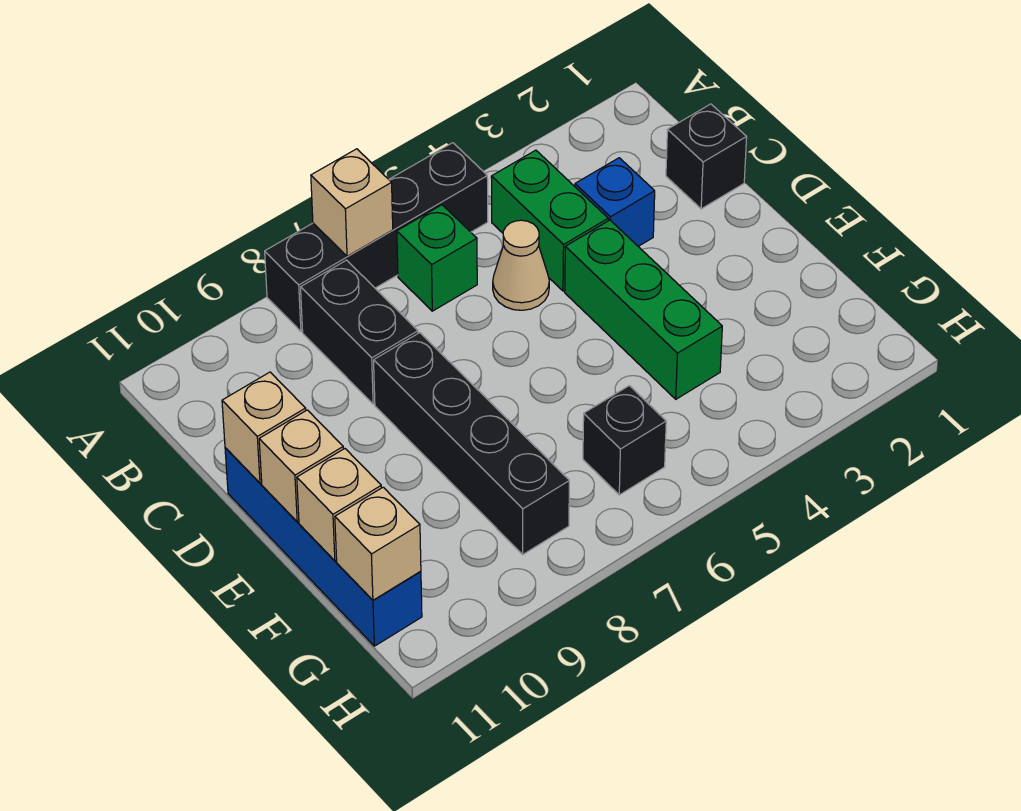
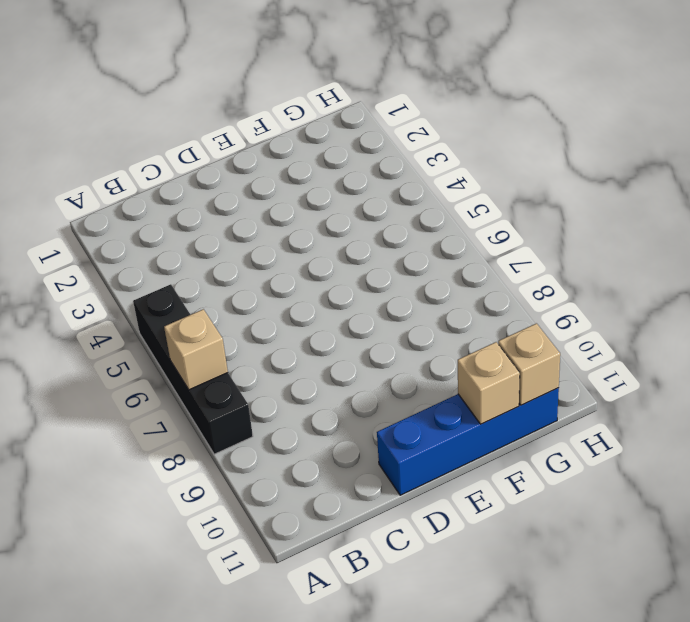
none -> green brick B4:C4 level 1
none -> green brick B6 level 1
none -> black brick B8:C8 level 1

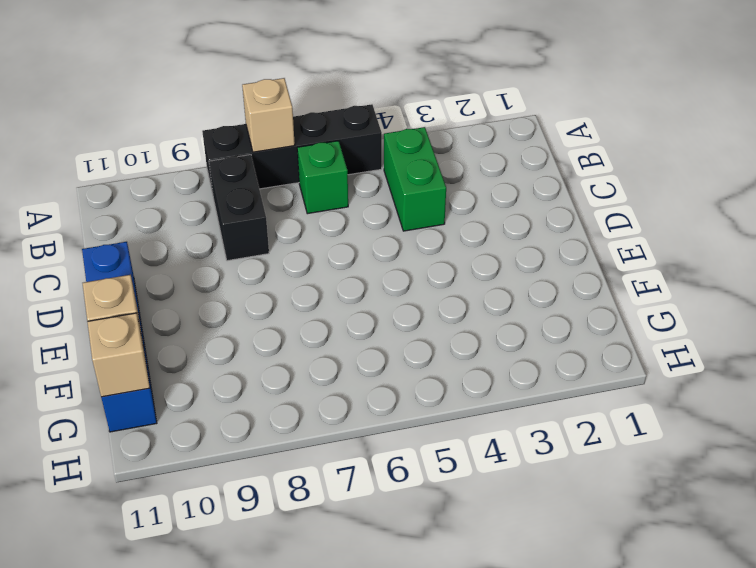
none -> black brick C1 level 1
none -> blue brick C3 level 1
none -> tan cone C5 level 1

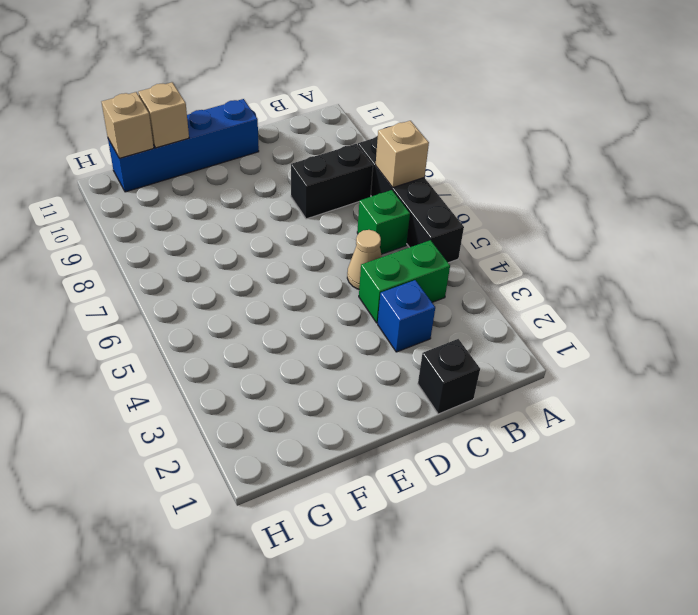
none -> green brick D4:F4 level 1
none -> black brick D8:G8 level 1
none -> black brick G6 level 1

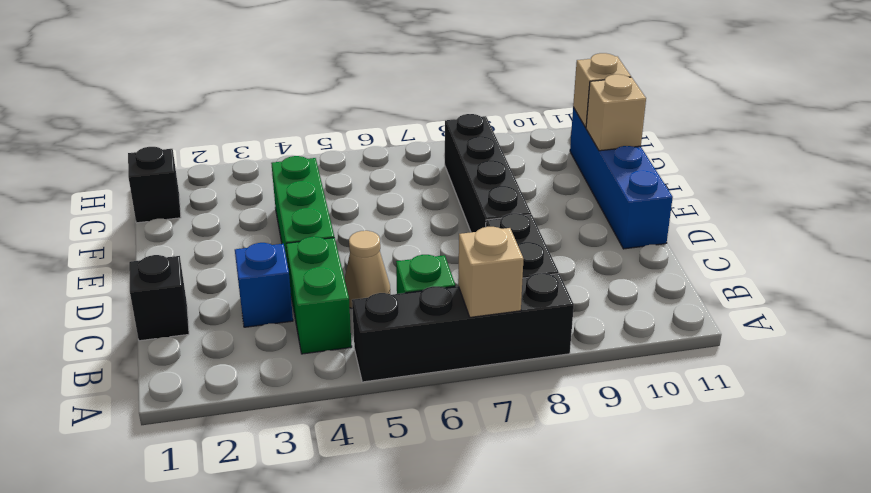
black brick G1 level 1 -> black brick G6 level 1
none -> tan brick D11 level 2
none -> tan brick E11 level 2

